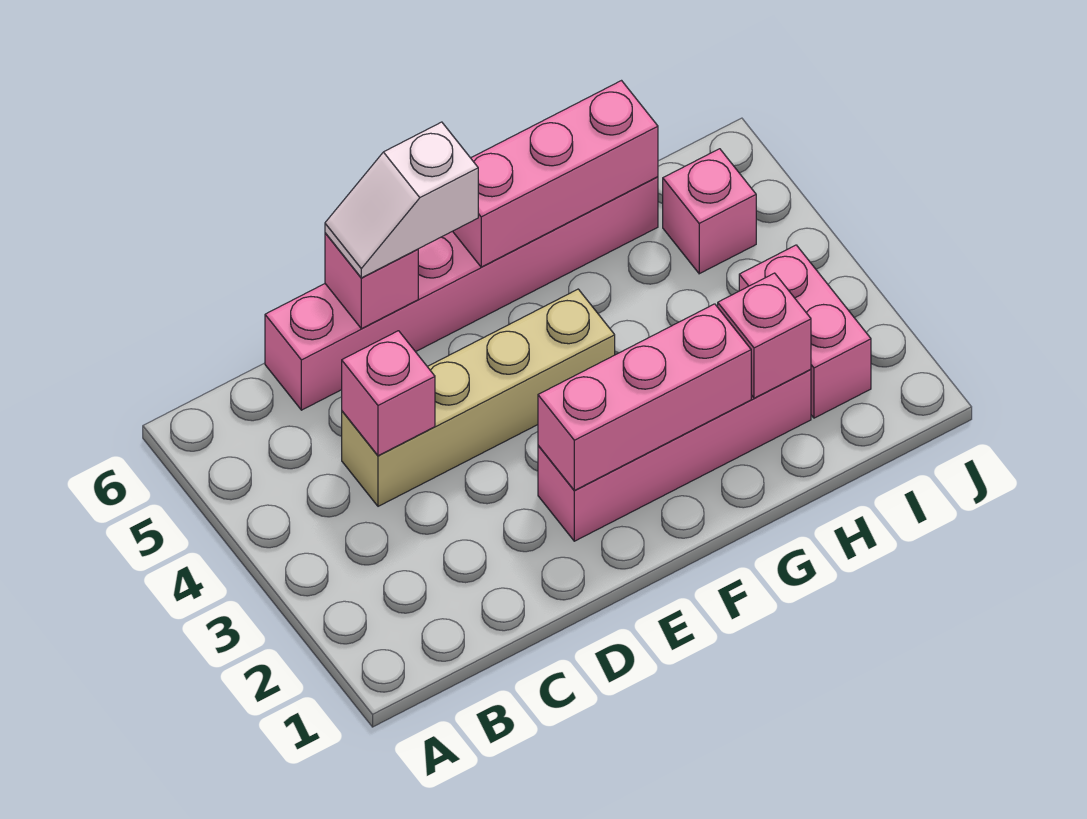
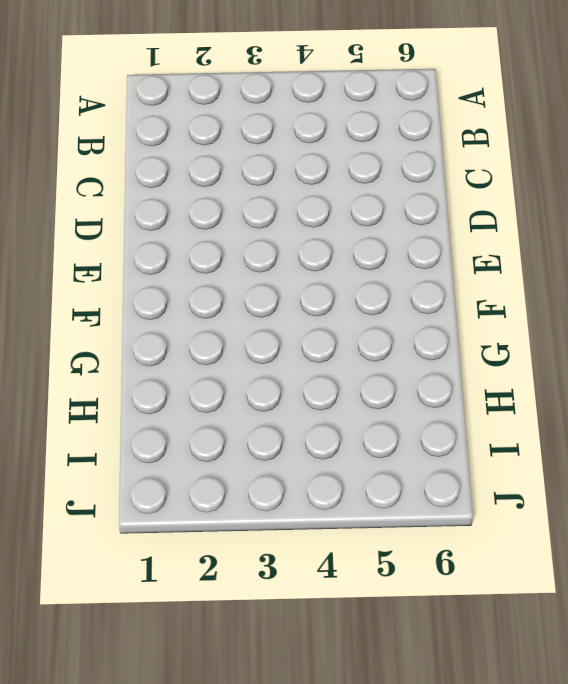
none -> tan brick C4:F4 level 1
none -> pink brick C6:H6 level 1

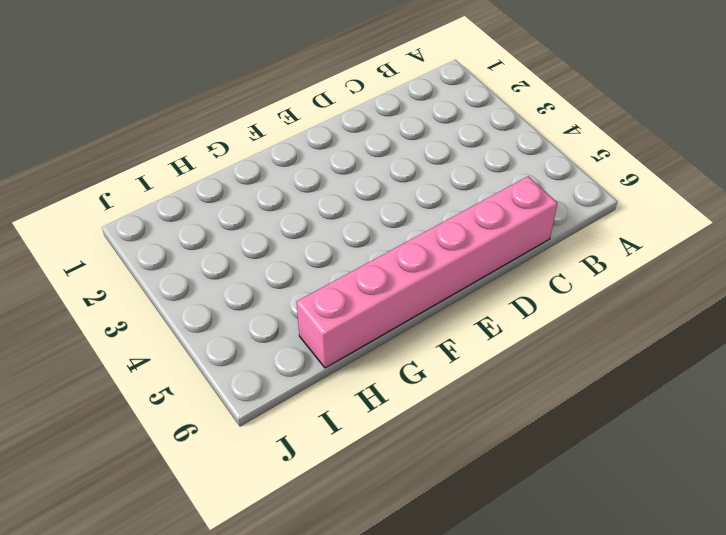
none -> tan brick C4:F4 level 1
none -> pink brick E2:H2 level 1

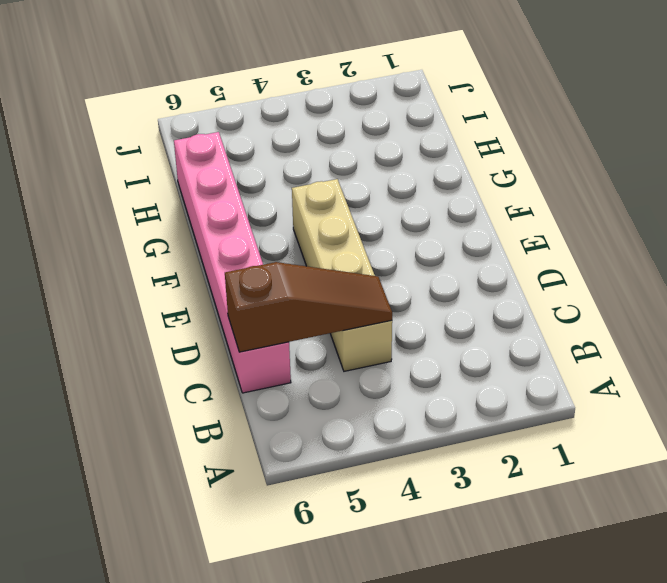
brown slope C4:C6 level 2 top 6 -> pink brick C4 level 2
none -> pink brick E2:H2 level 1
none -> pink brick I2:I3 level 1

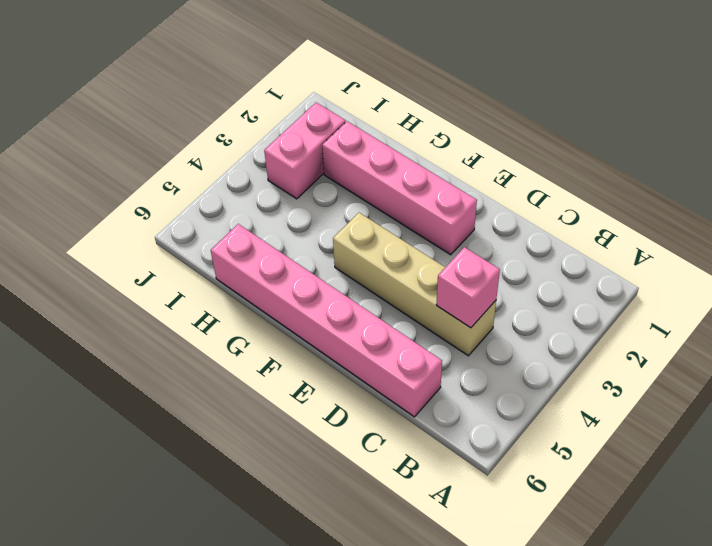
none -> pink brick I5 level 1
none -> pink brick D6 level 2

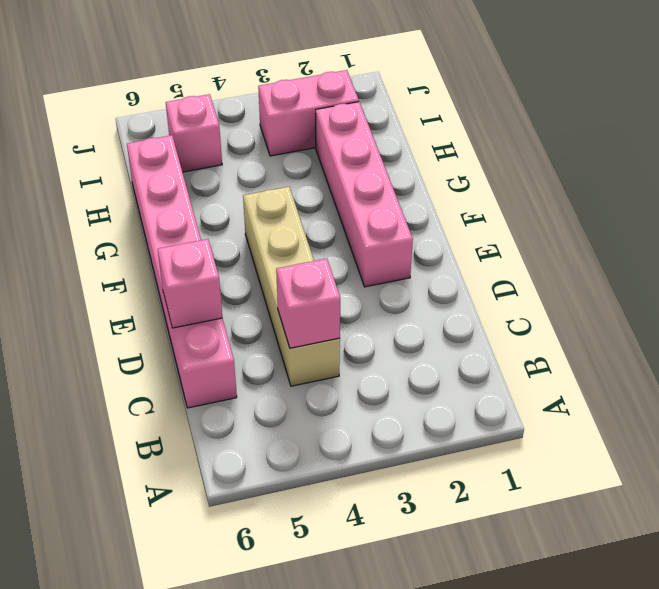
none -> pink brick E2:G2 level 2
none -> pink brick F6:H6 level 2

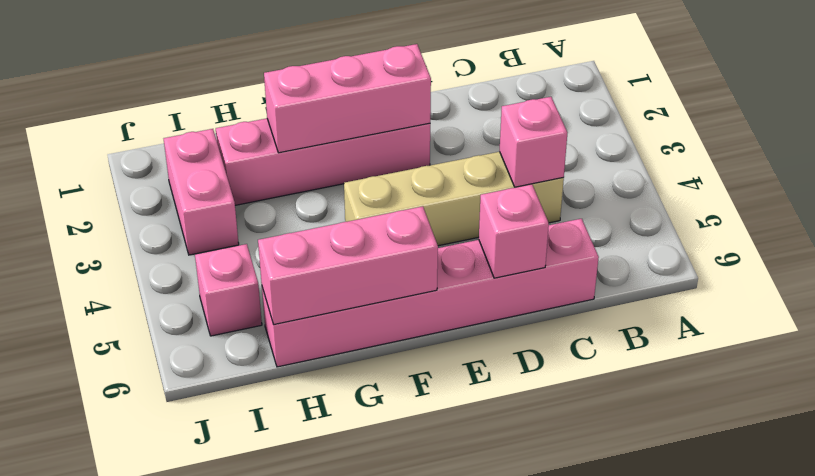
none -> pink brick H2 level 2
none -> white slope D6:E6 level 3 top E

